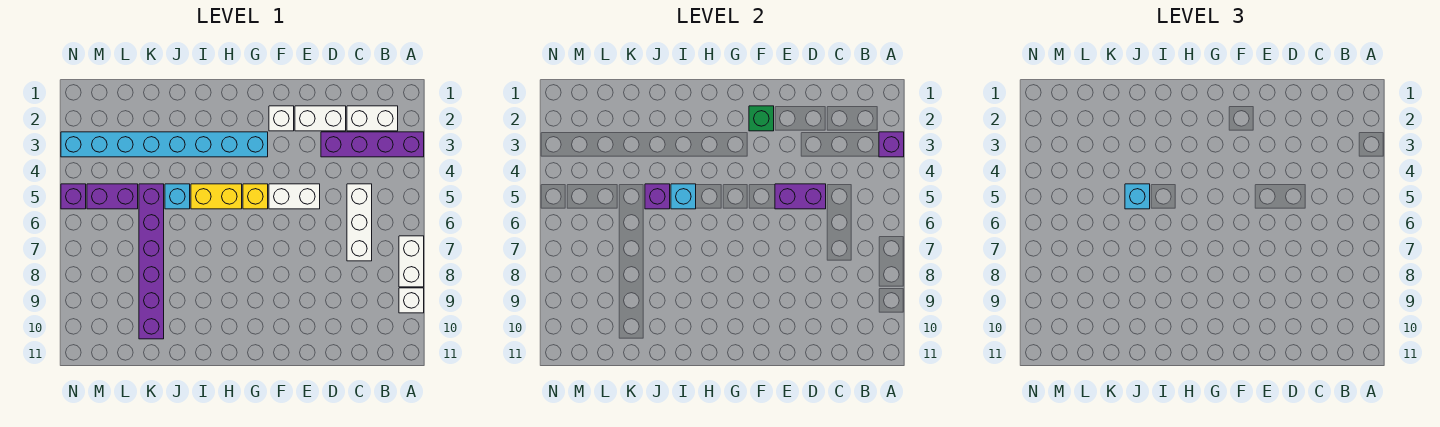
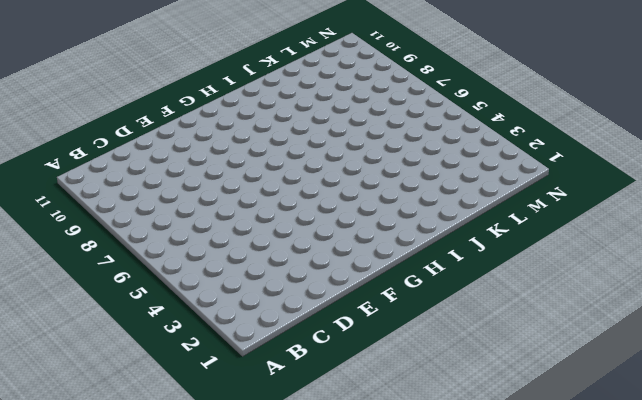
none -> purple brick A3:D3 level 1
none -> white brick A7:A8 level 1
none -> white brick A9 level 1

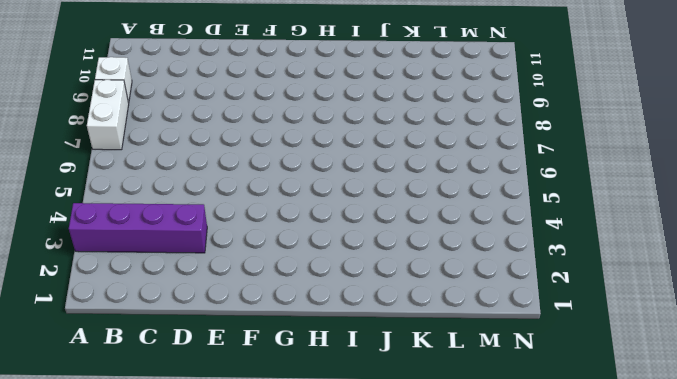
none -> white brick B2:C2 level 1
none -> white brick C5:C7 level 1
none -> white brick D2:E2 level 1

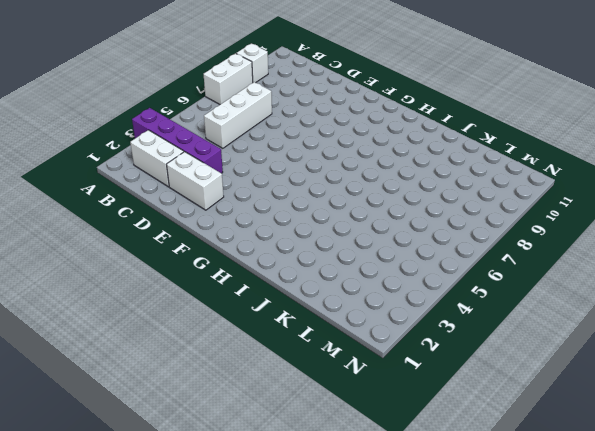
none -> white brick E5:F5 level 1
none -> white brick F2 level 1
none -> cyan brick G3:N3 level 1

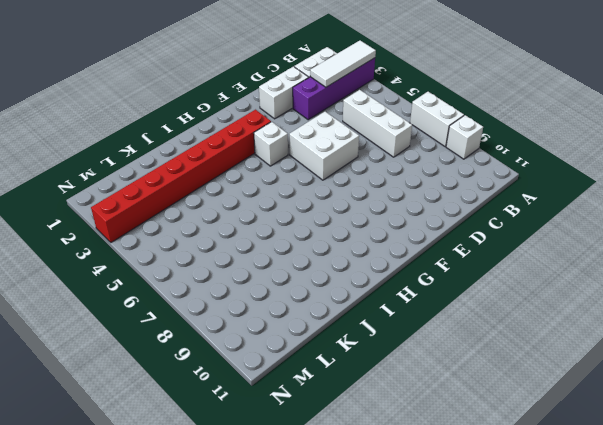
white tile A3:C3 level 2 -> purple brick A3 level 2
white brick E5:F6 level 1 -> white brick E5:F5 level 1
red brick G3:N3 level 1 -> cyan brick G3:N3 level 1
white brick G4 level 1 -> white brick F2 level 1
none -> yellow brick G5 level 1
none -> yellow brick H5:I5 level 1
none -> cyan brick J5 level 1

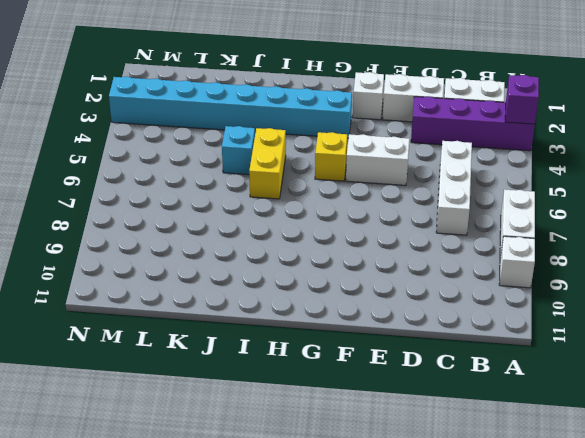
yellow brick I5:I6 level 1 -> yellow brick H5:I5 level 1
none -> purple brick K5:K10 level 1
none -> purple brick L5:M5 level 1
none -> purple brick N5 level 1

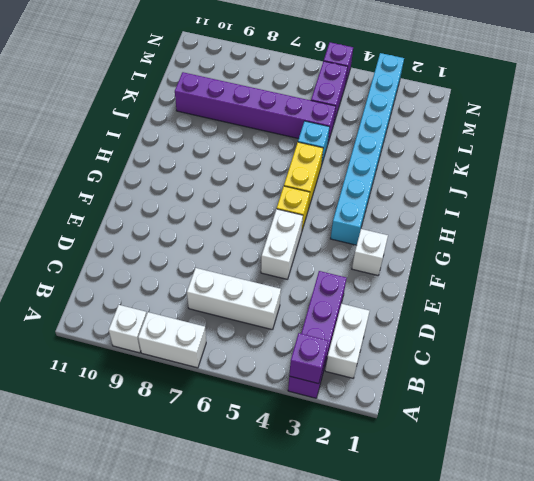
none -> white brick D2:E2 level 1
none -> purple brick D5:E5 level 2
none -> green brick F2 level 2

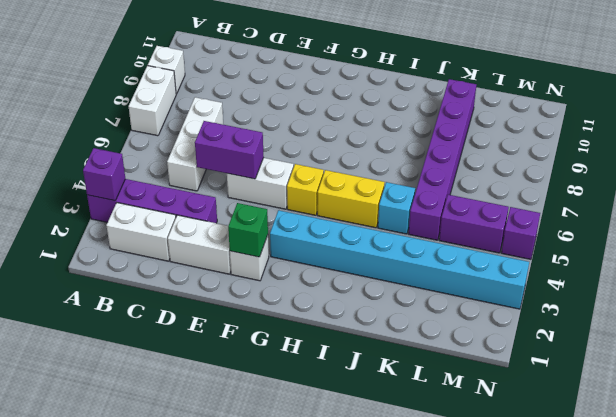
none -> cyan brick I5 level 2
none -> purple brick J5 level 2
none -> cyan brick J5 level 3

